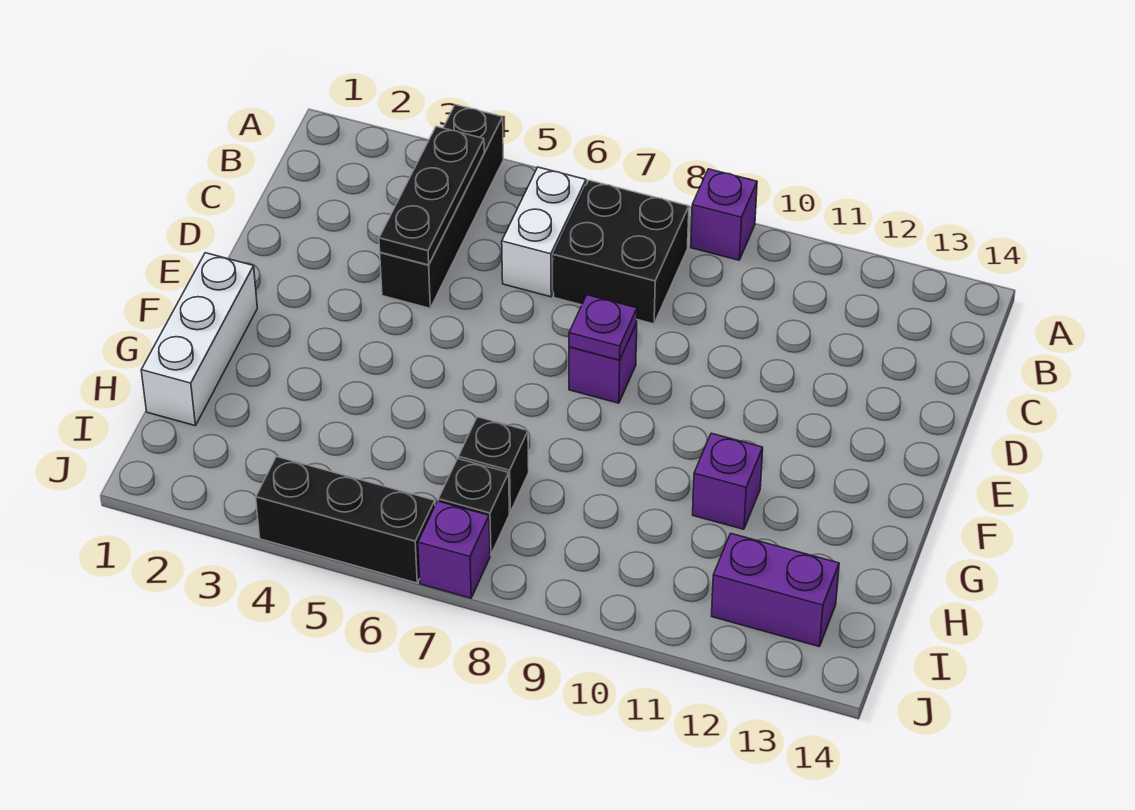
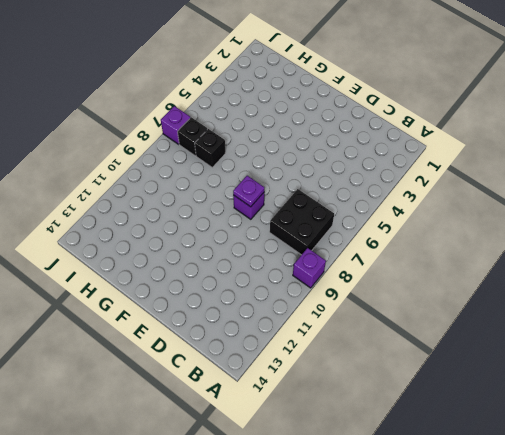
none -> black brick A4:D4 level 1
none -> white brick B6:C6 level 1
none -> white brick F1:H1 level 1

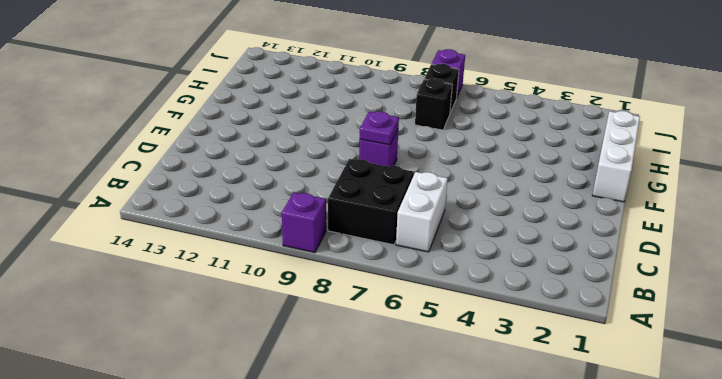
none -> black brick A4:D4 level 1
none -> purple brick G11 level 1
none -> purple brick I12:I13 level 1

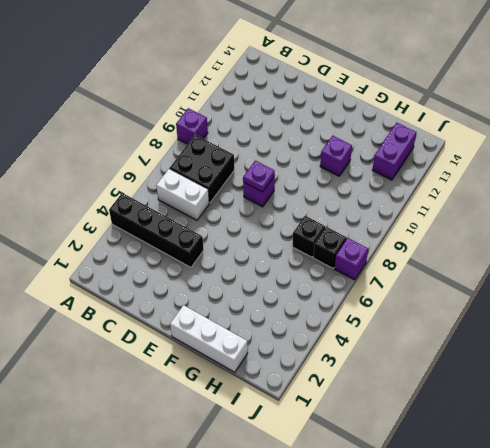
none -> black brick J4:J6 level 1
none -> black plate B4:D4 level 2

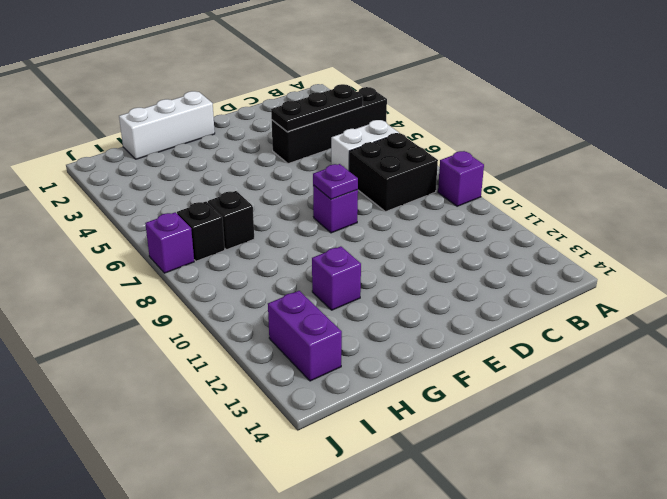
none -> black brick J4:J6 level 1

